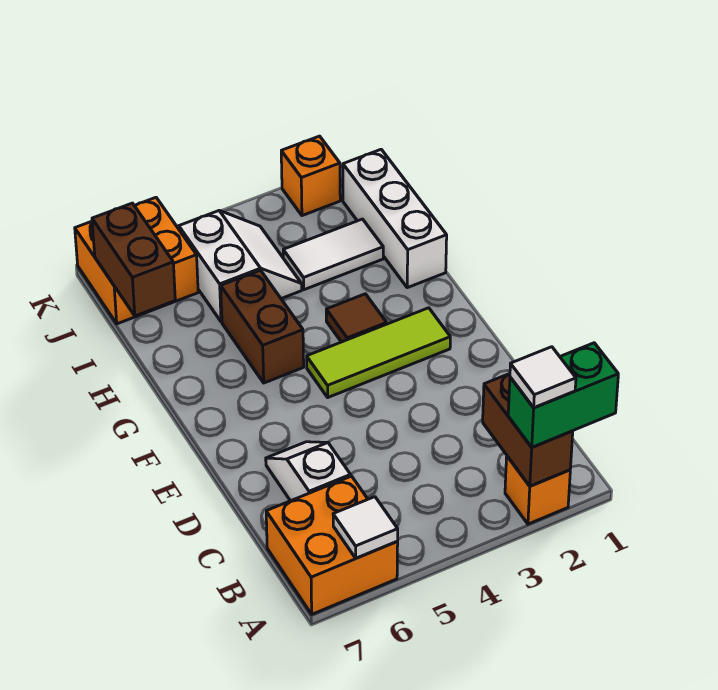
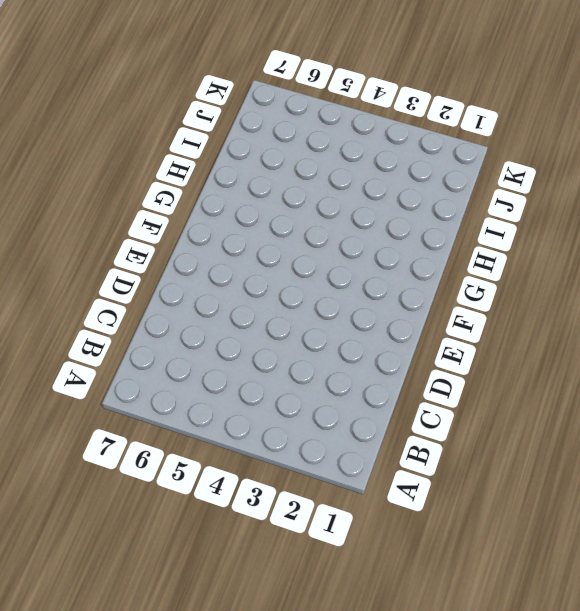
none -> orange brick A2 level 1
none -> orange brick A6:B7 level 1
none -> white slope C6:D6 level 1 top C

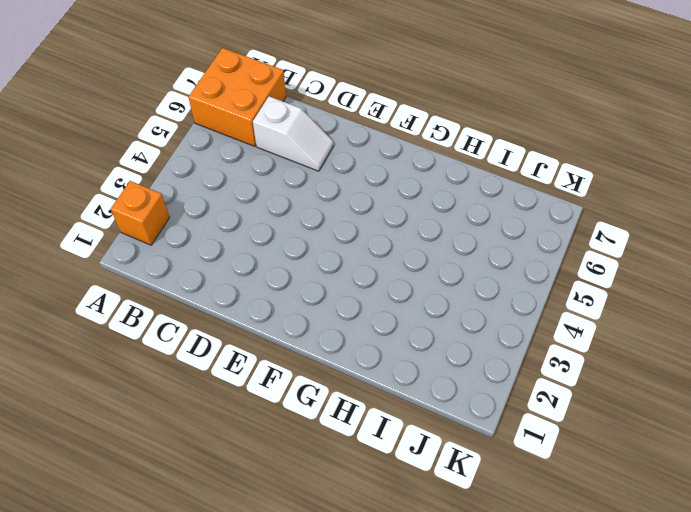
none -> lime tile F2:F4 level 1
none -> brown tile G3 level 1
none -> brown brick G5:H5 level 1

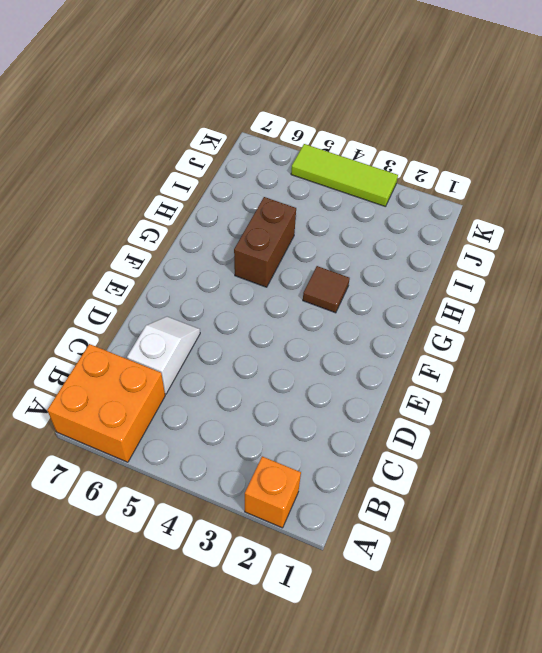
lime tile K3:K5 level 1 -> lime tile F2:F4 level 1
none -> white brick H1:J1 level 1
none -> white tile I2:I3 level 1
none -> white slope I4:J5 level 1 top 5

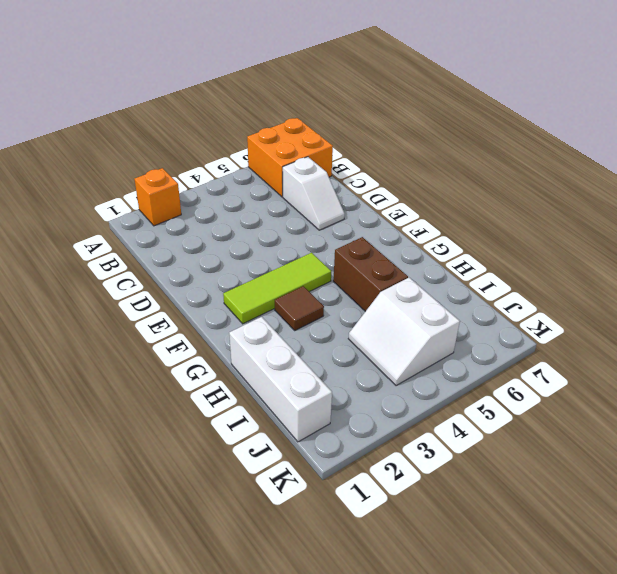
none -> white tile I2:I3 level 1
none -> orange brick J6:K7 level 1
none -> orange brick K2 level 1

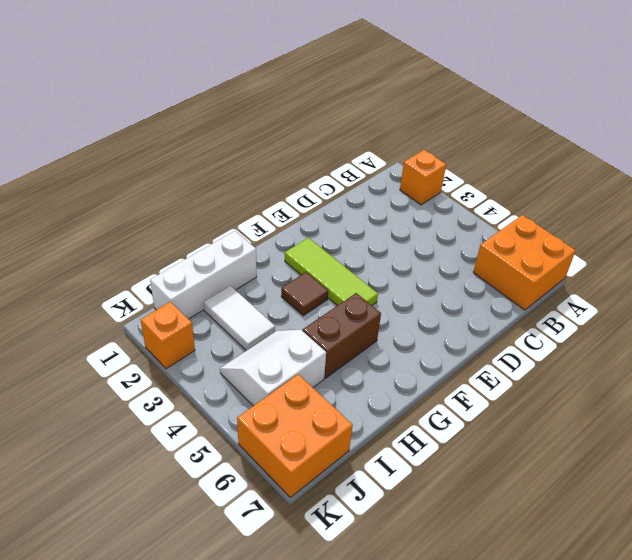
none -> white slope C6:D6 level 1 top C
none -> brown brick A2:B2 level 2
none -> white tile A6 level 2

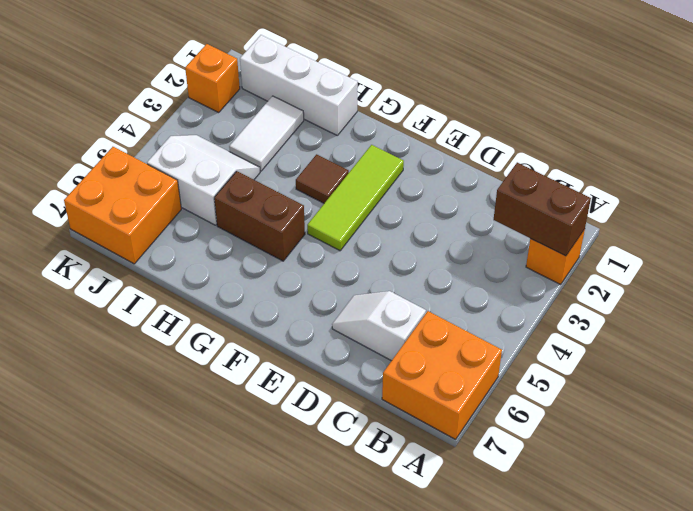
none -> white tile A6 level 2
none -> brown brick I7:J7 level 2
none -> green brick A1:A2 level 3

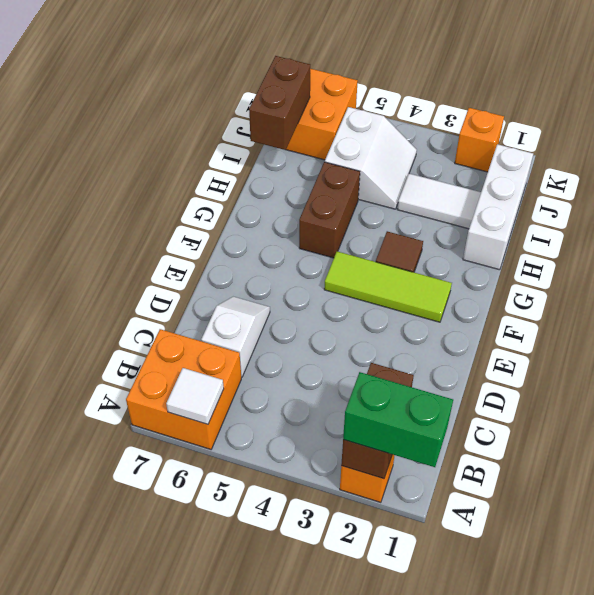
none -> white tile A2 level 4

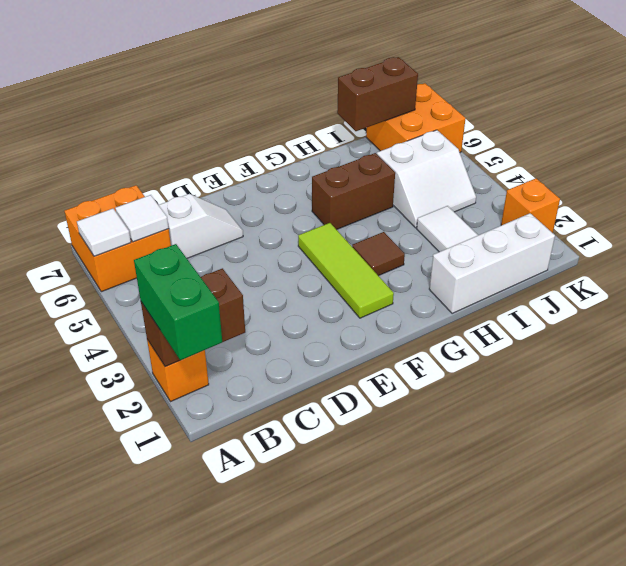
white tile B6 level 2 -> white tile A2 level 4

